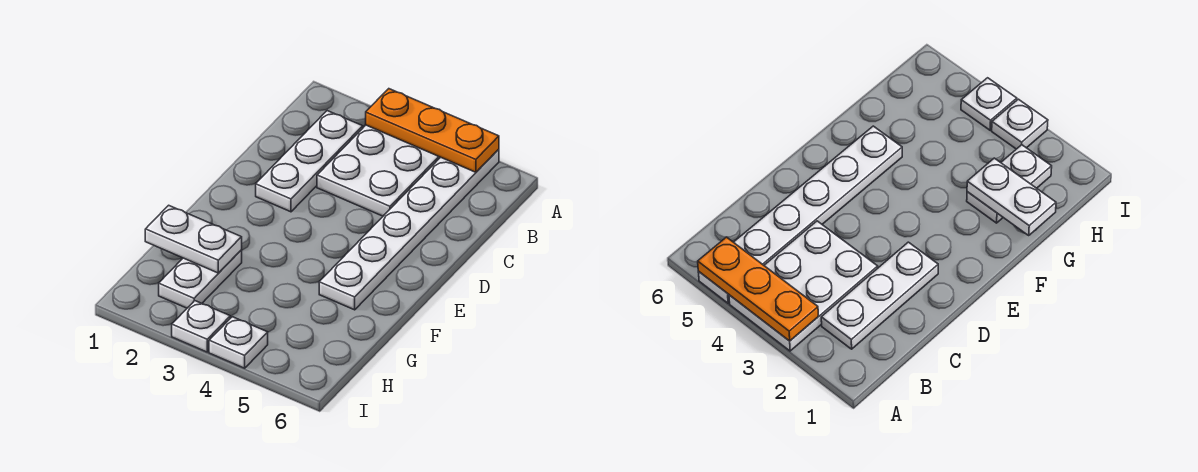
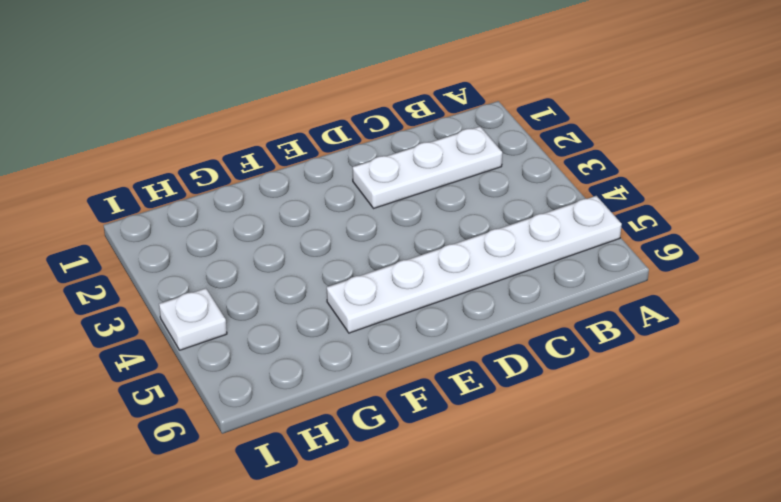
none -> white plate A3:C4 level 1
none -> white plate G2:H2 level 1

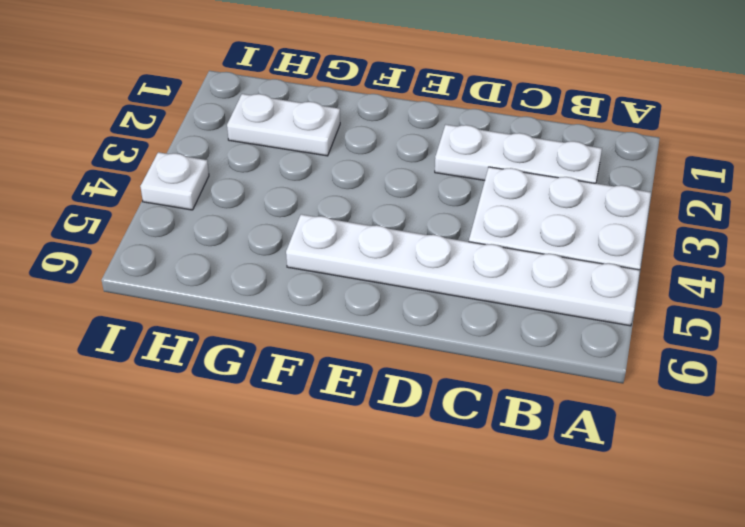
none -> white plate I3 level 1
none -> orange plate A3:A5 level 2

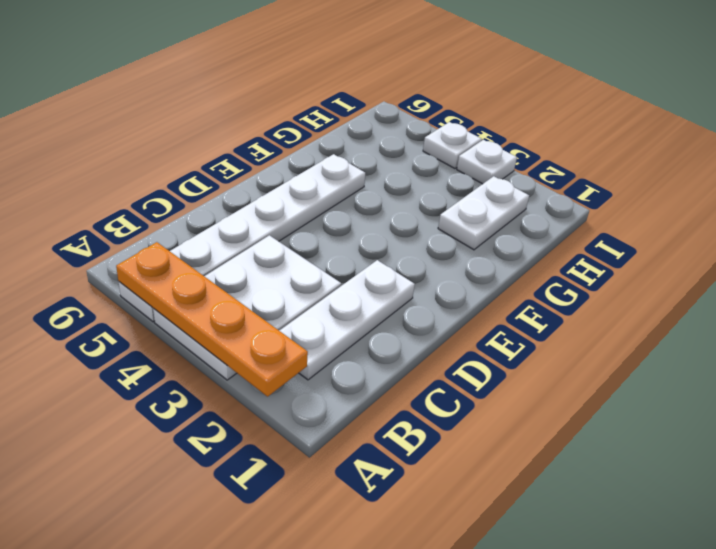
orange plate A2:A5 level 2 -> orange plate A3:A5 level 2
none -> white plate G1:G2 level 2

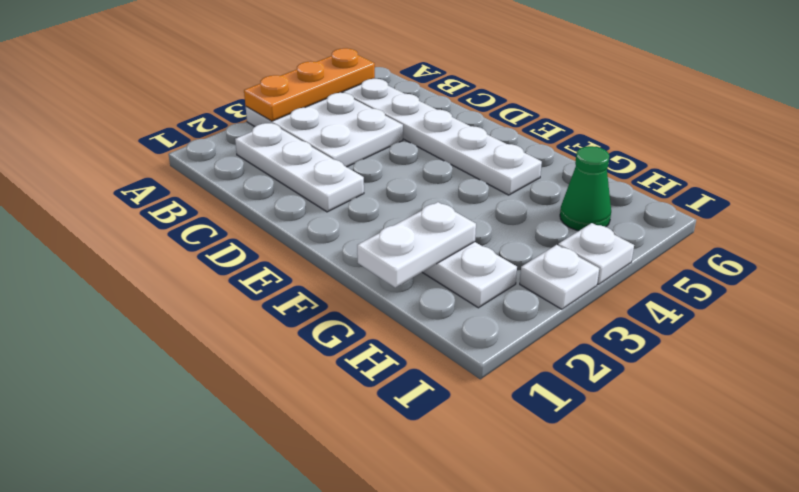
green cone H5 level 1 -> none

